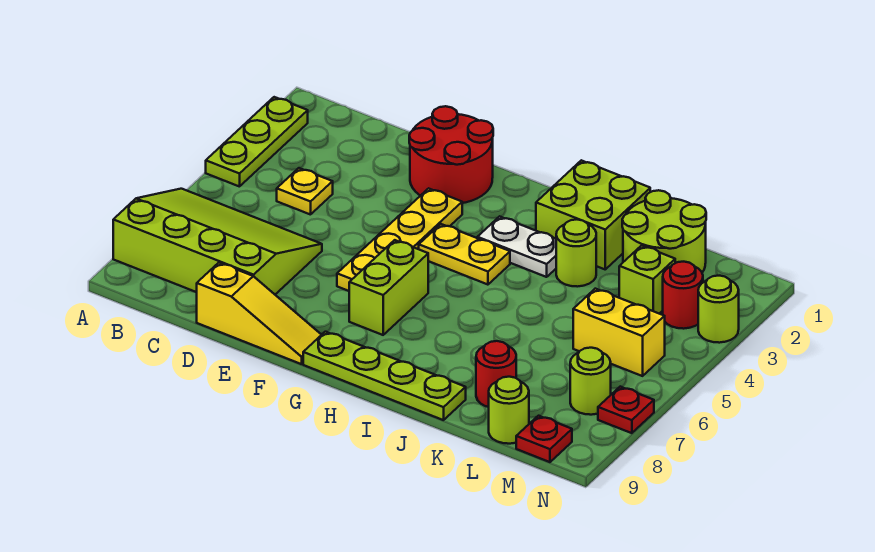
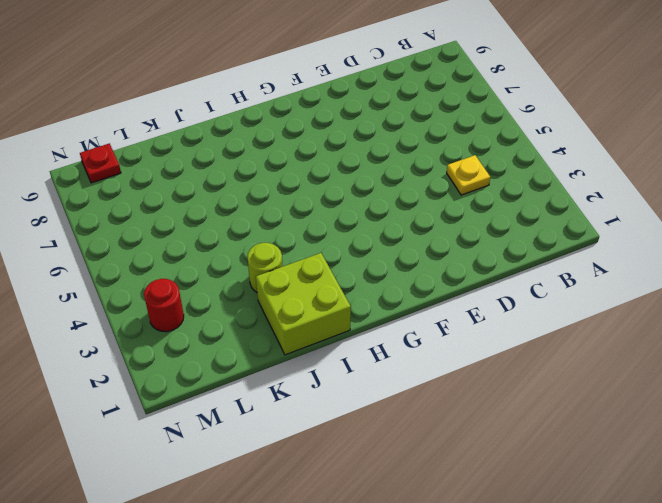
none -> lime plate A2:A4 level 1
none -> lime slope A6:D8 level 1 top 8
none -> yellow slope D9:F9 level 1 top D

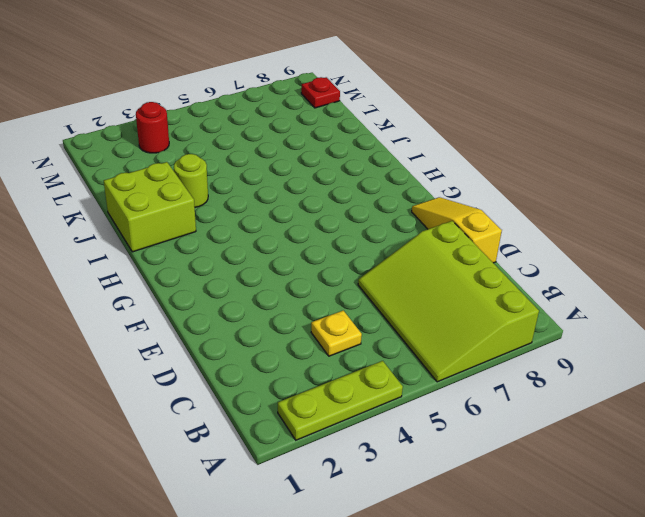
none -> red round brick E1:F2 level 1
none -> yellow plate F3:F6 level 1
none -> yellow plate G4:H4 level 1

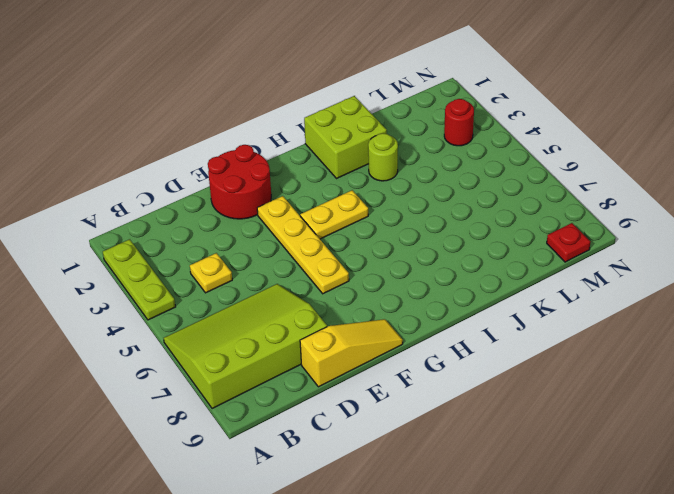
none -> lime brick G6:G7 level 1
none -> lime plate G9:J9 level 1
none -> white plate H3:I3 level 1

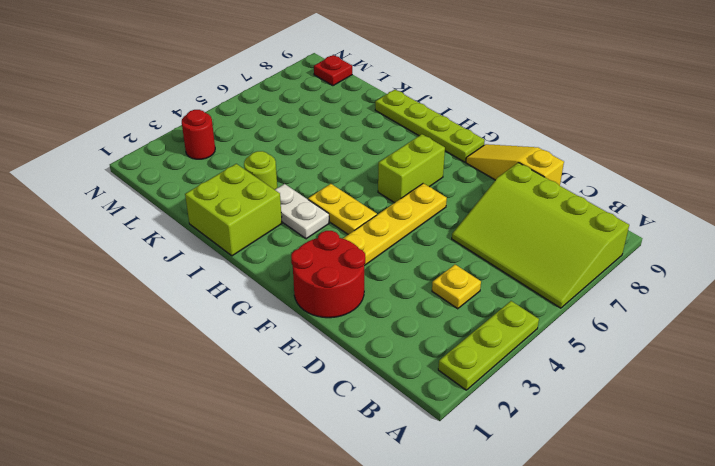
none -> lime round brick K1:L2 level 1
none -> red round brick K8 level 1
none -> lime brick L3 level 1

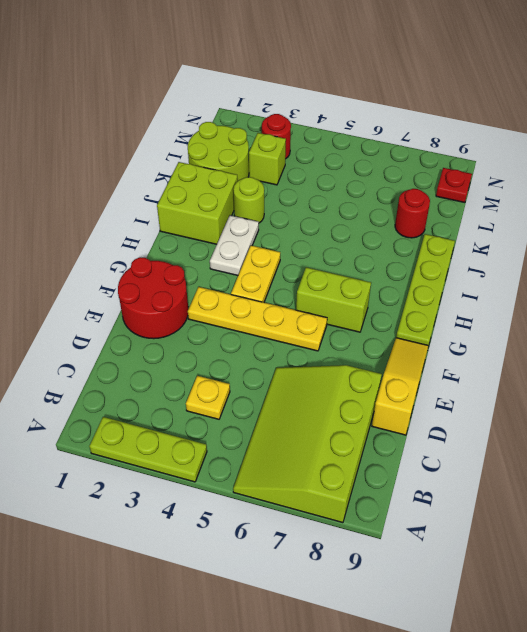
none -> yellow brick L5:M5 level 1
none -> lime round brick L9 level 1
none -> lime round brick M7 level 1

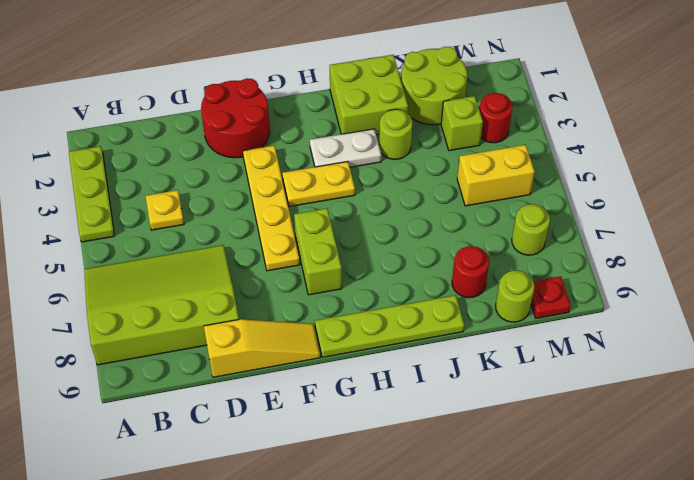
none -> lime round brick N3 level 1
none -> red plate N7 level 1

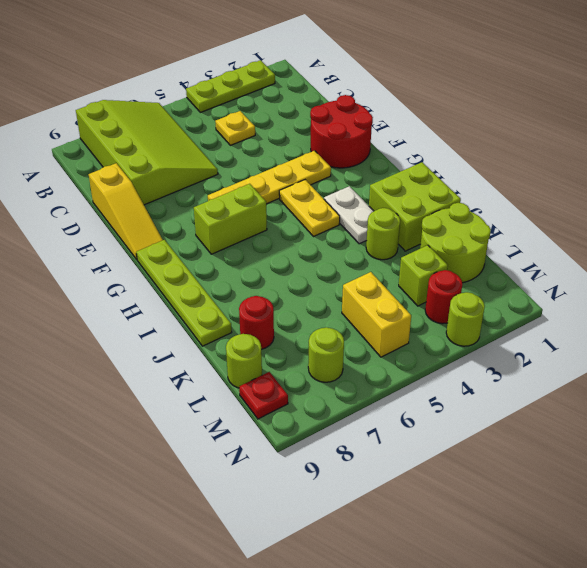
none -> red plate N7 level 1

